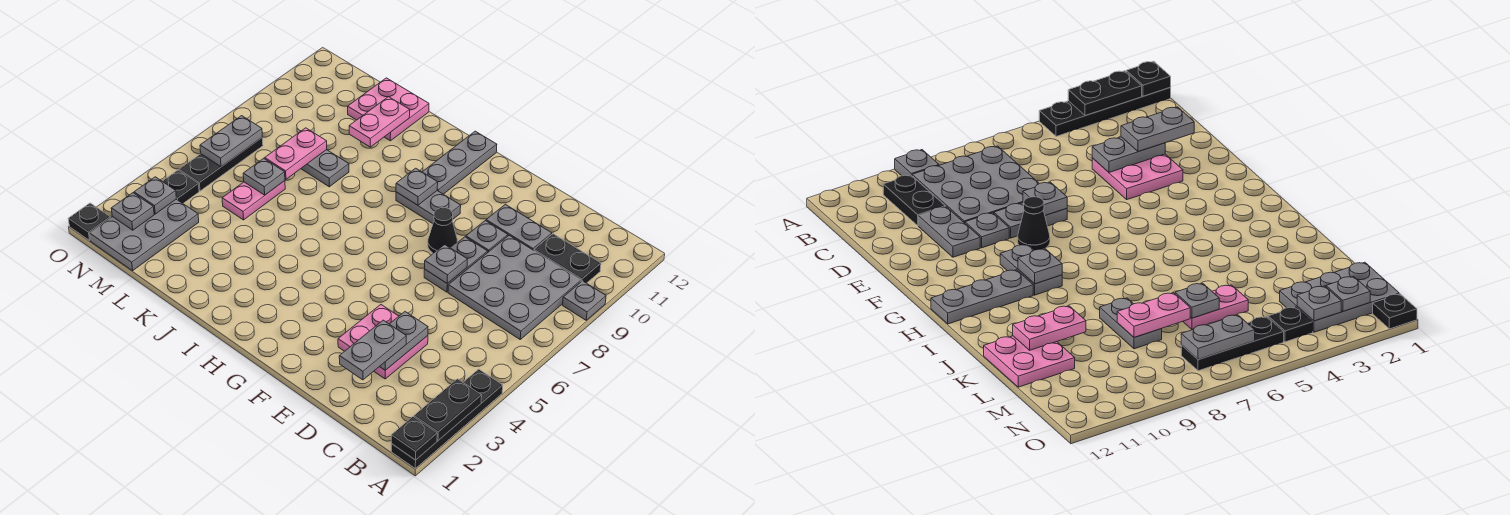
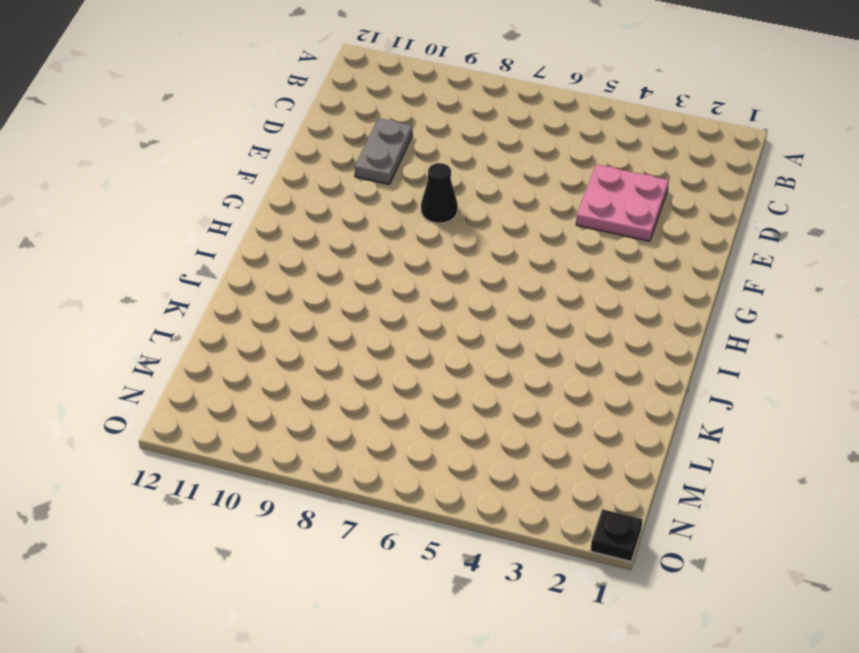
none -> black plate A1:A4 level 1
none -> grey plate A9 level 1
none -> grey plate B7:D9 level 1
none -> black plate B10:C10 level 1

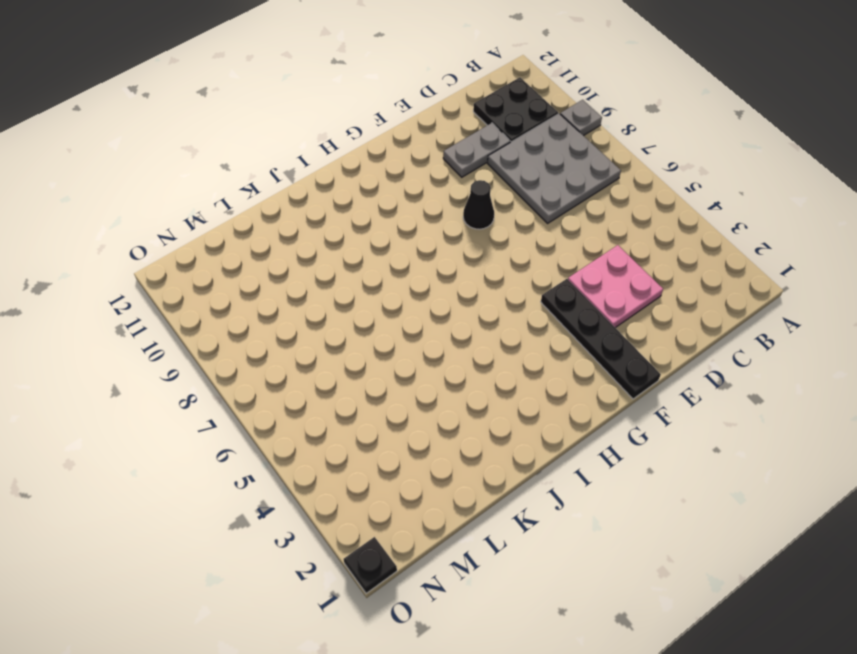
black plate B10:C11 level 1 -> black plate B10:C10 level 1
black plate F1:F4 level 1 -> black plate A1:A4 level 1
none -> grey plate E7:E8 level 1
none -> grey plate E9 level 1
none -> grey plate G9:H9 level 1
none -> grey plate H10:H12 level 1

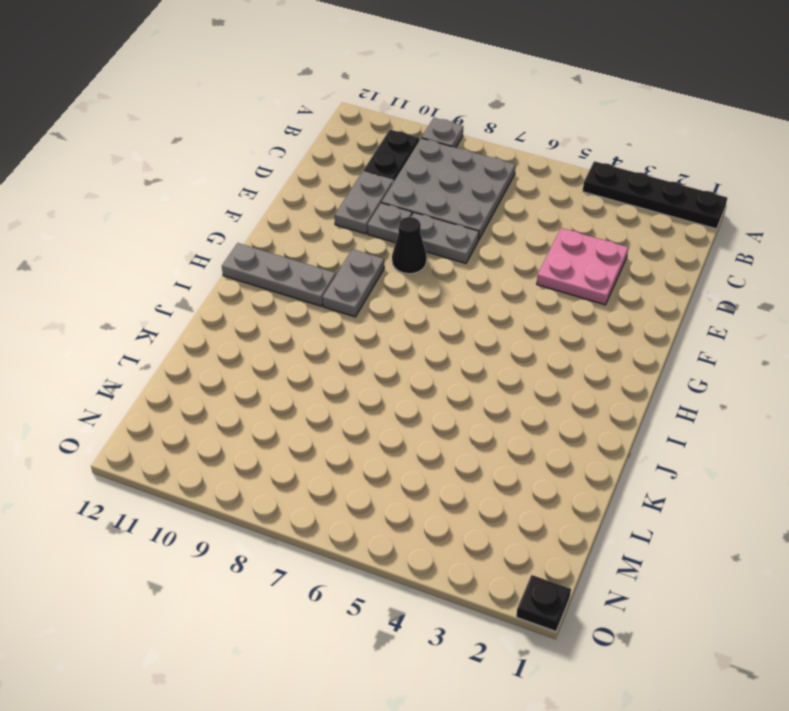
none -> grey plate K8:L8 level 1
none -> pink plate K11:L12 level 1
none -> pink plate L5:L6 level 1
none -> grey plate M1:N3 level 1

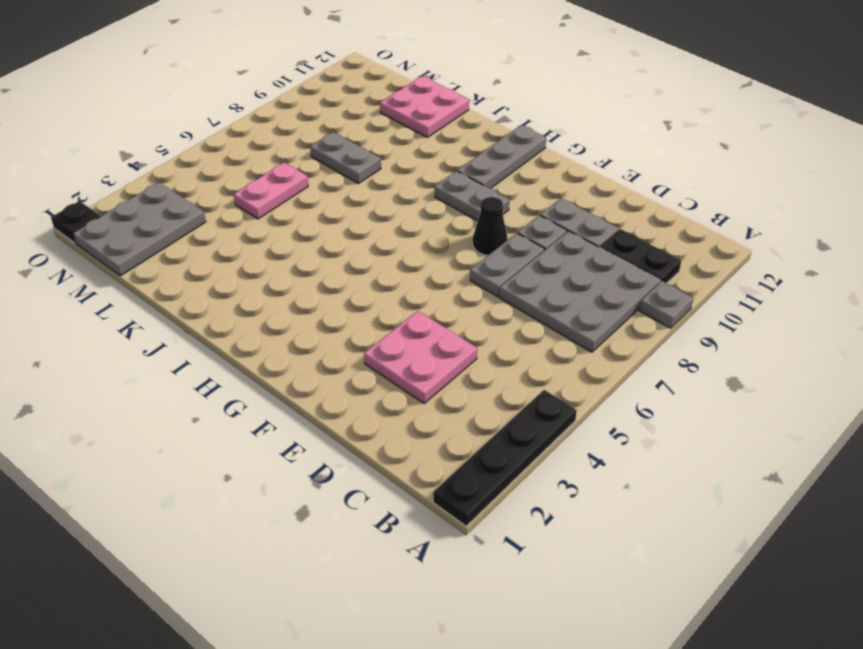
none -> black plate N4 level 1
none -> black plate N5:N7 level 1
none -> black plate A1 level 2
none -> black plate A2:A3 level 2

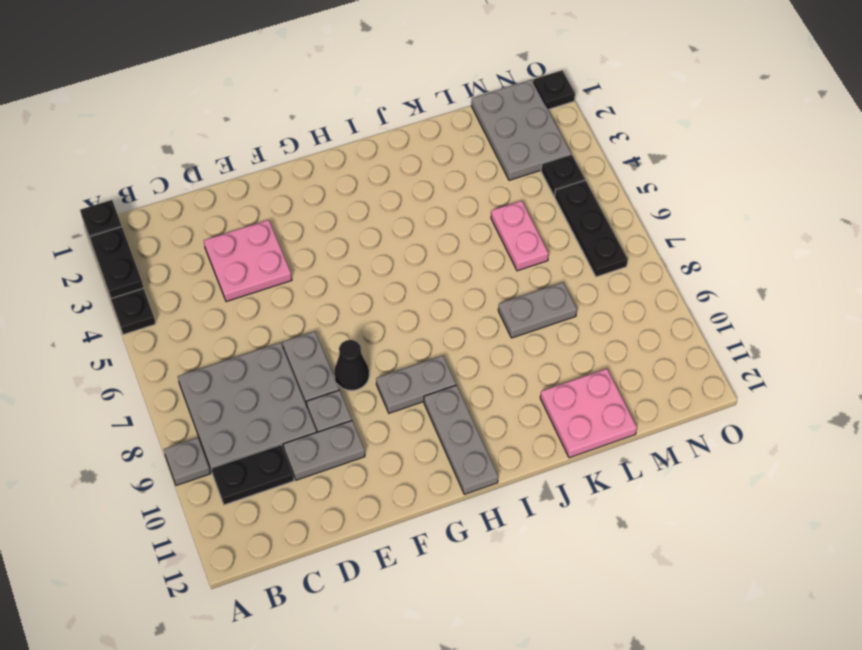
none -> grey plate D3:D4 level 2
none -> grey plate E7 level 2
none -> grey plate H9 level 2
none -> pink plate K10:K11 level 2

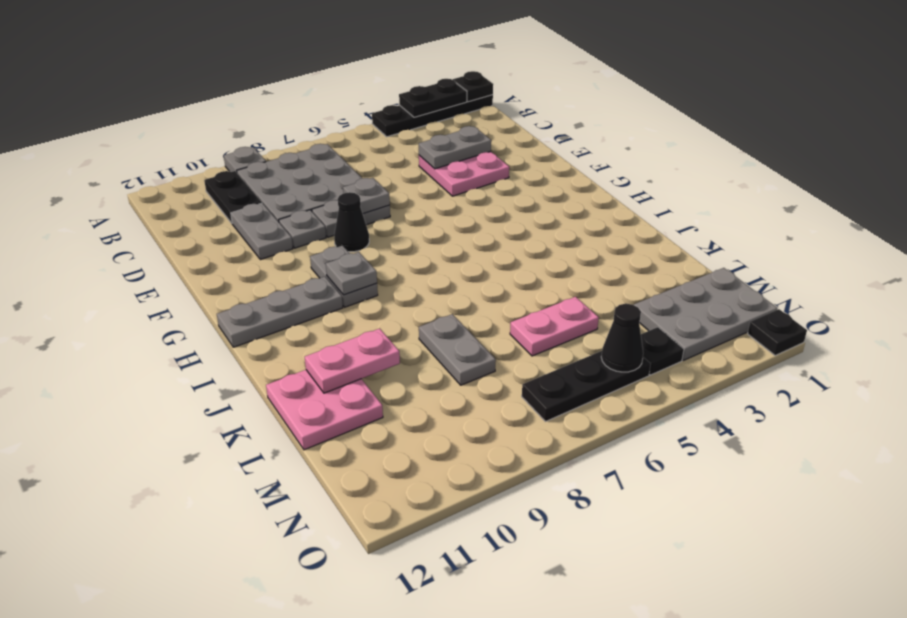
black cone N5 level 2 -> none
none -> grey plate L6 level 2
none -> pink plate L7:L8 level 2
none -> grey plate N2 level 2
none -> grey plate N3 level 2

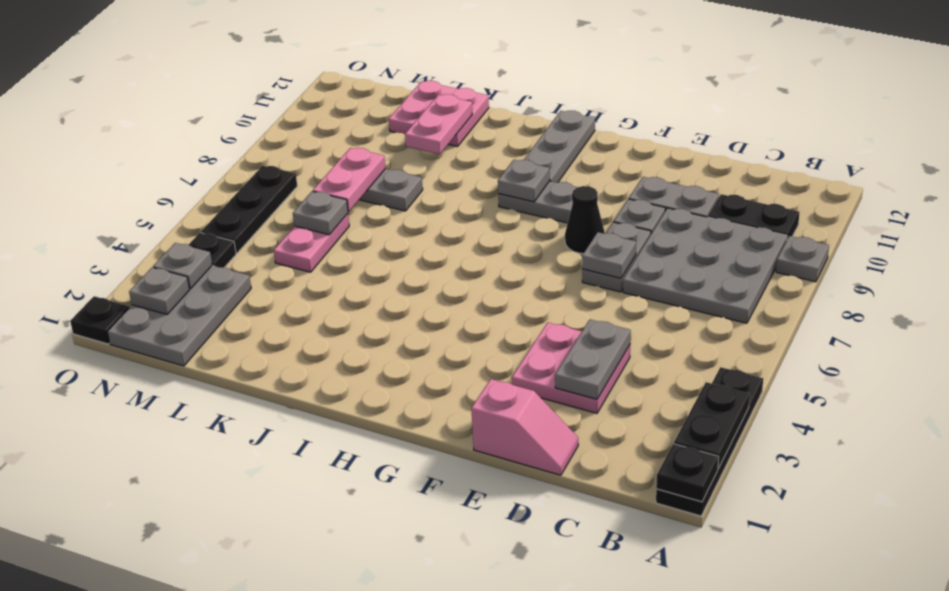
pink slope D1:E1 level 1 top E -> none
none -> grey plate N6:N7 level 2
none -> grey plate D2:D3 level 3

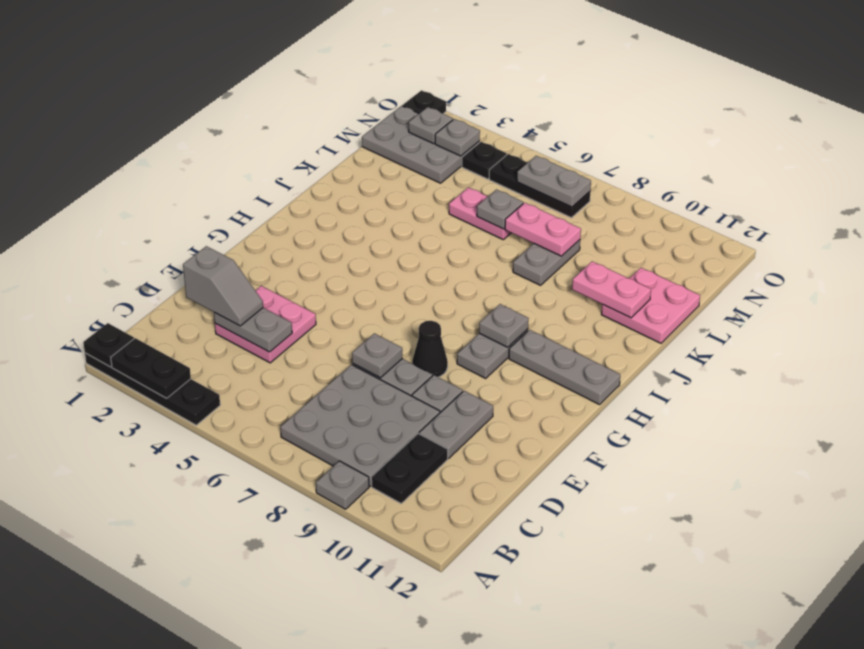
grey slope D2:D3 level 3 top 2 -> grey plate D2:D3 level 3

